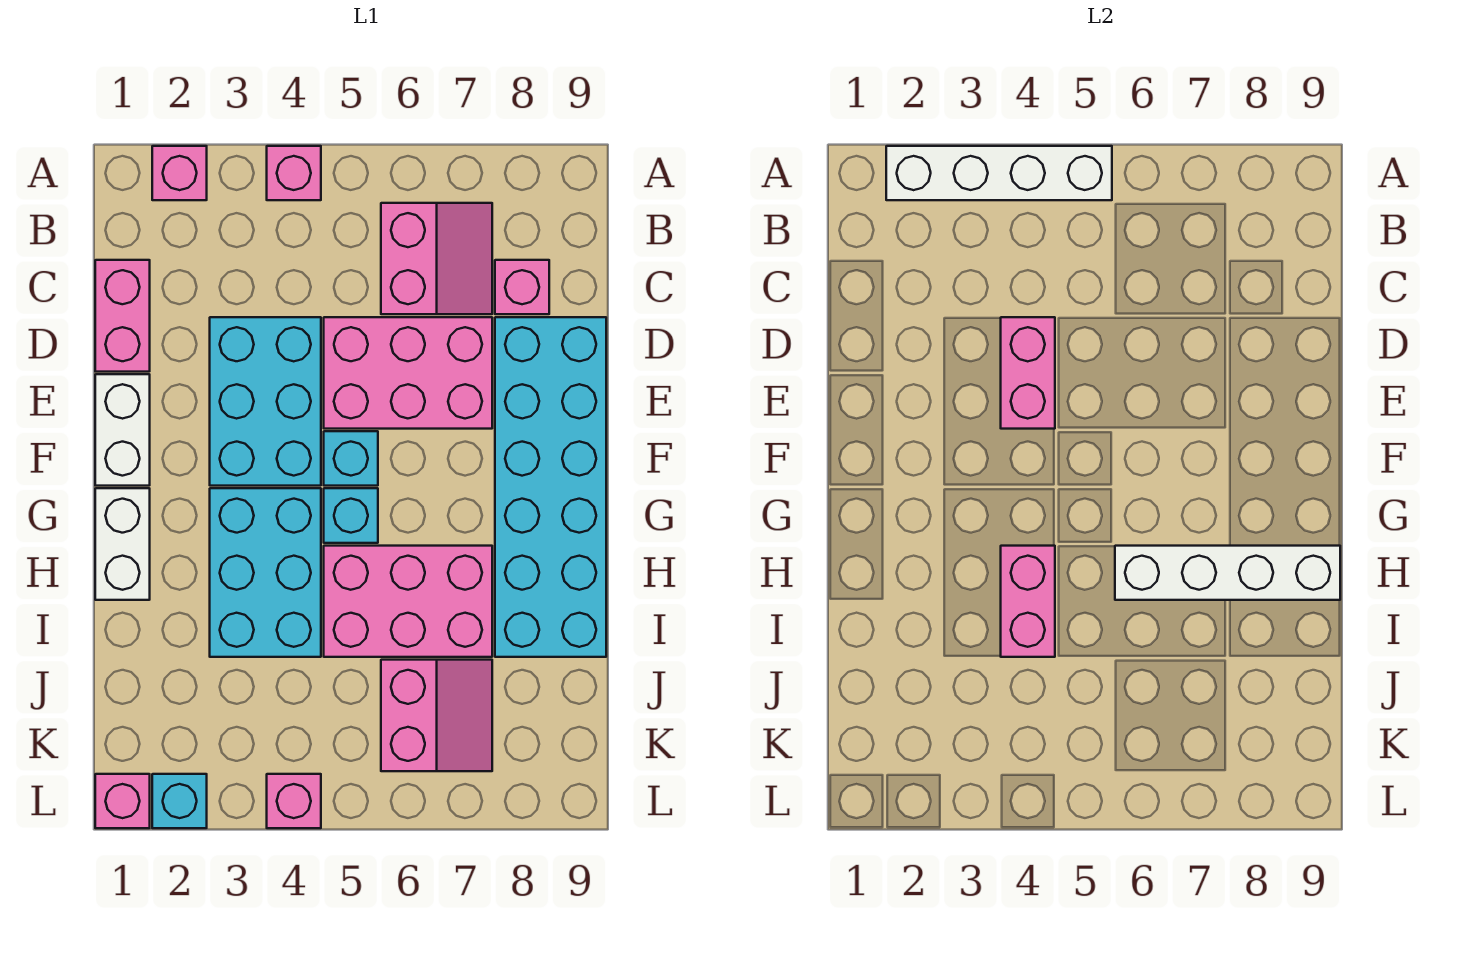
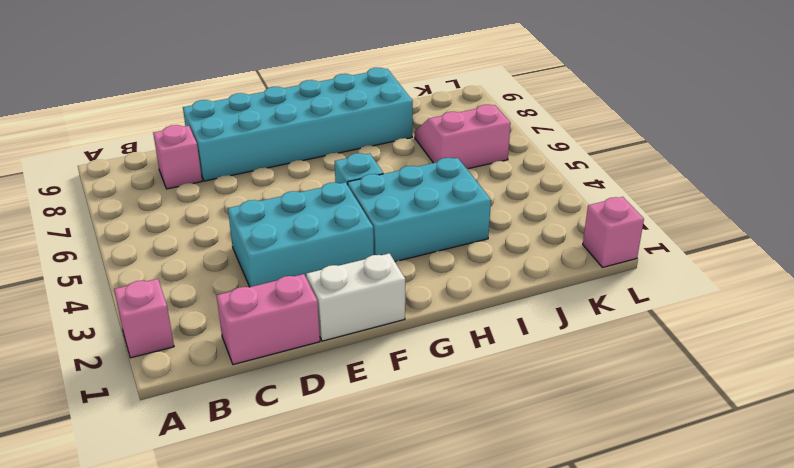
none -> pink brick A4 level 1
none -> pink slope B6:C7 level 1 top 6
none -> pink brick D5:E7 level 1

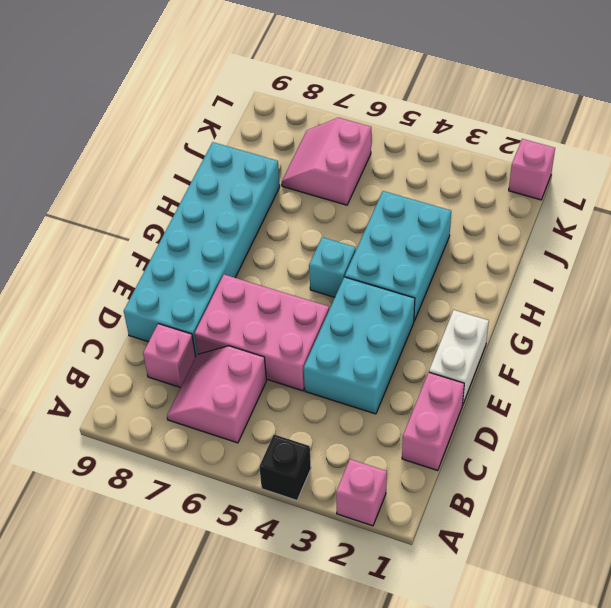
black brick A4 level 1 -> pink brick A4 level 1
none -> cyan brick F5 level 1
none -> white brick G1:H1 level 1
none -> pink brick H5:I7 level 1

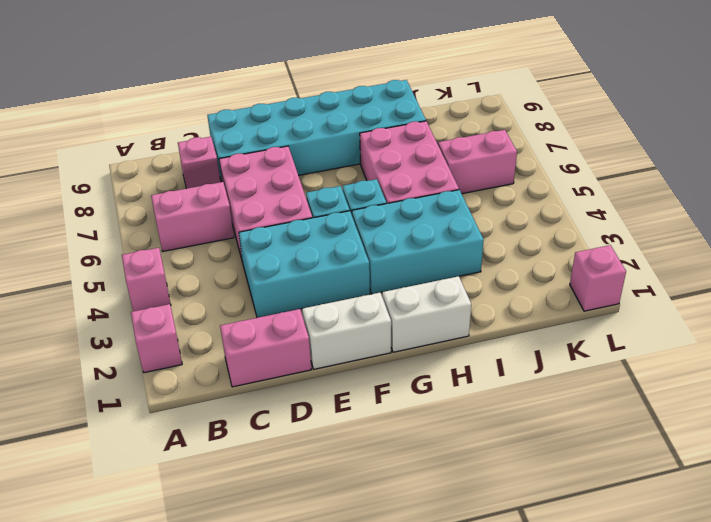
none -> cyan brick L2 level 1
none -> pink brick L4 level 1
none -> white brick A2:A5 level 2

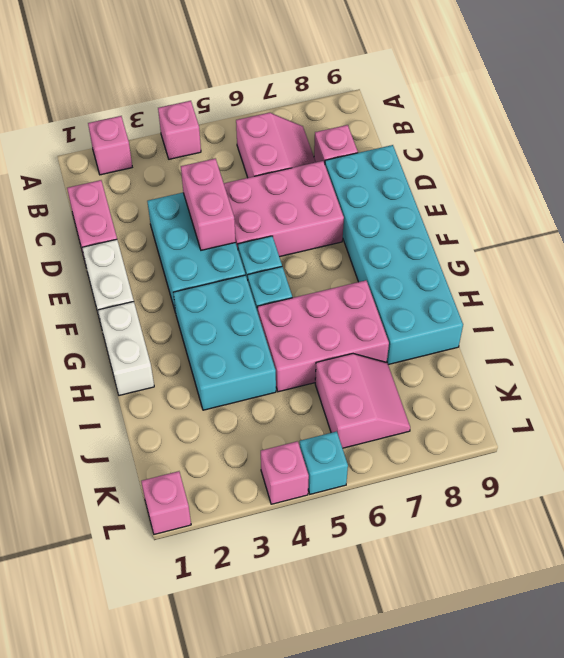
cyan brick L5 level 1 -> cyan brick L2 level 1
none -> white brick A2:A5 level 2
none -> pink brick H4:I4 level 2
none -> white brick H6:H9 level 2

